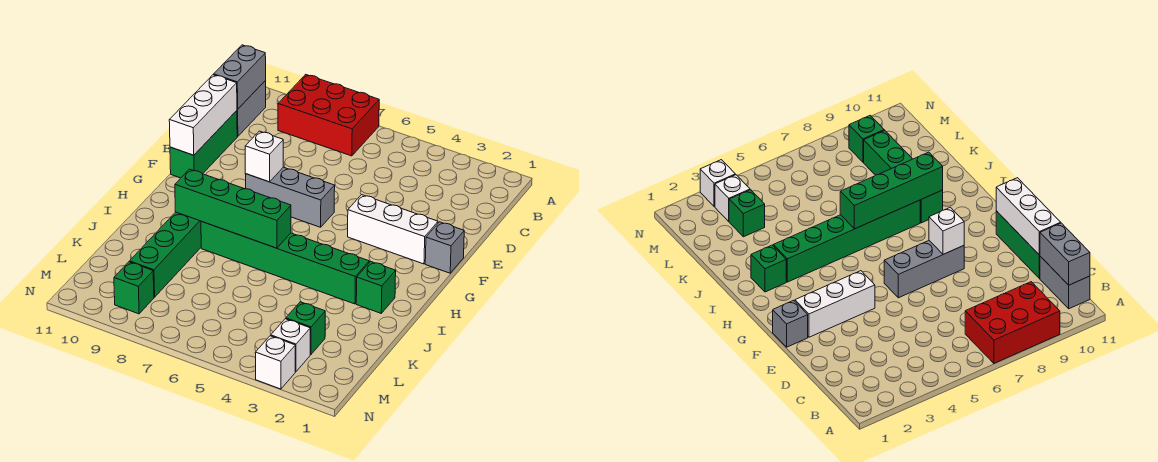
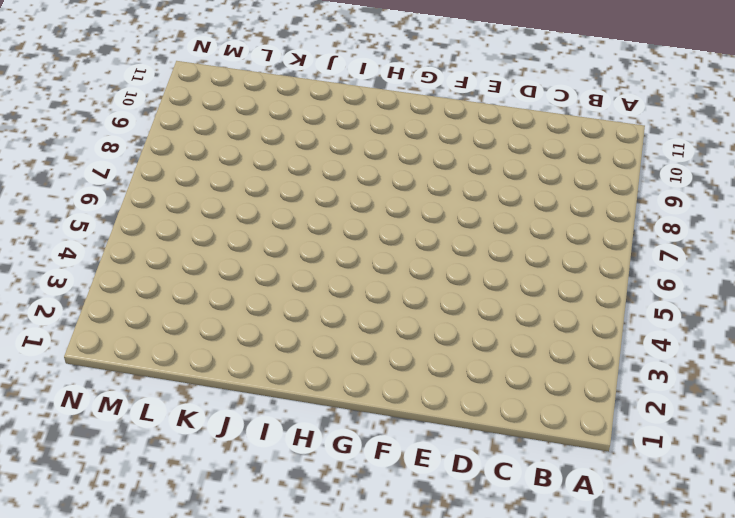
none -> red brick A7:B9 level 1
none -> grey brick B11:C11 level 1
none -> green brick D11:F11 level 1

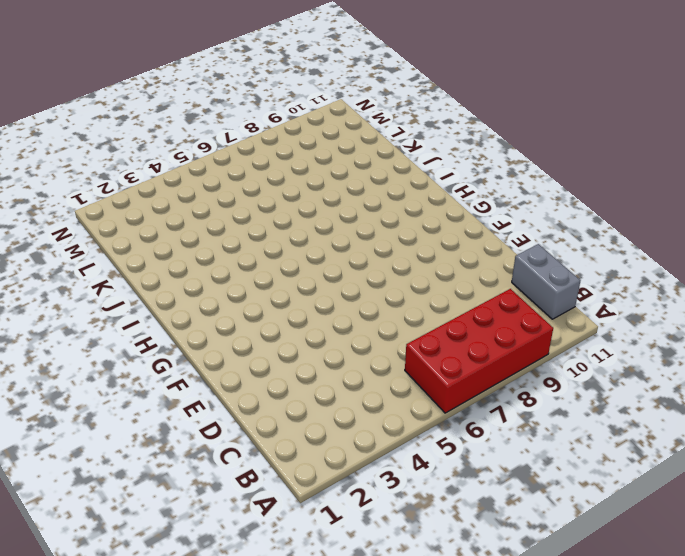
red brick A6:B9 level 1 -> red brick A7:B9 level 1
none -> green brick D11:F11 level 1
none -> grey brick F1 level 1
none -> white brick F2:F4 level 1

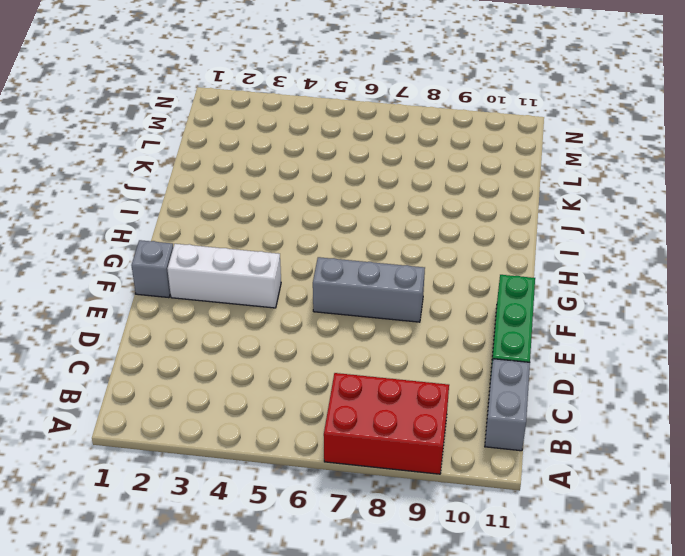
none -> green brick I2 level 1
none -> green brick I3:I8 level 1
none -> green brick I9:L9 level 1

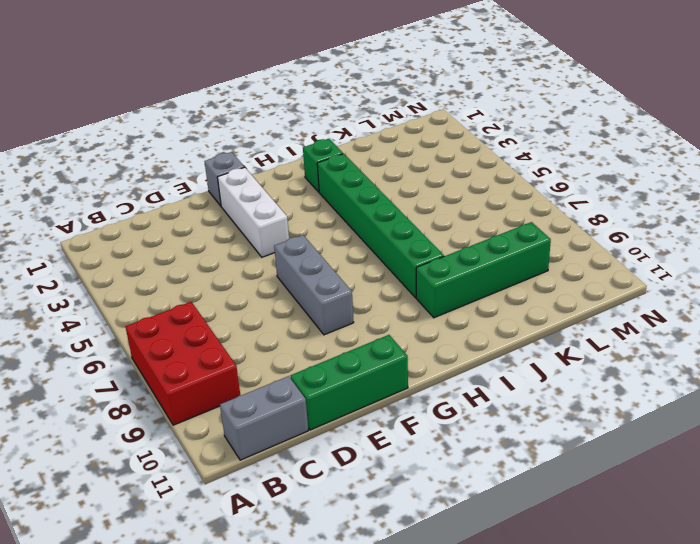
none -> green brick L3 level 1
none -> white brick M3 level 1
none -> green brick M9 level 1

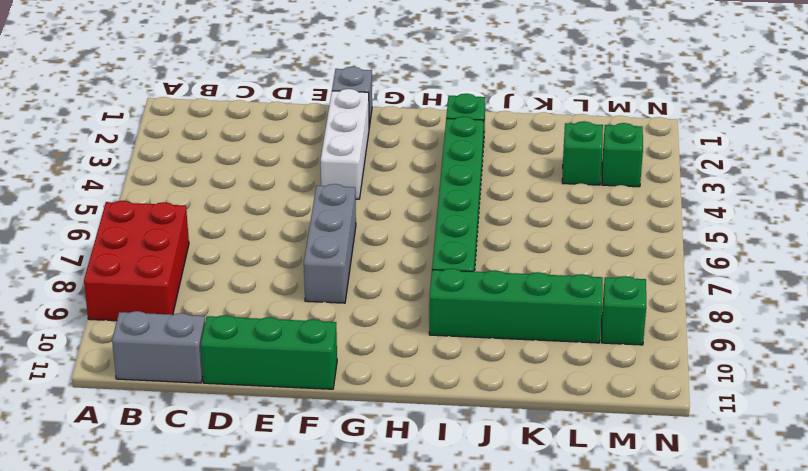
green brick M3 level 1 -> white brick M3 level 1
none -> white brick N3 level 1
none -> grey brick B11:C11 level 2
none -> white brick D11:F11 level 2

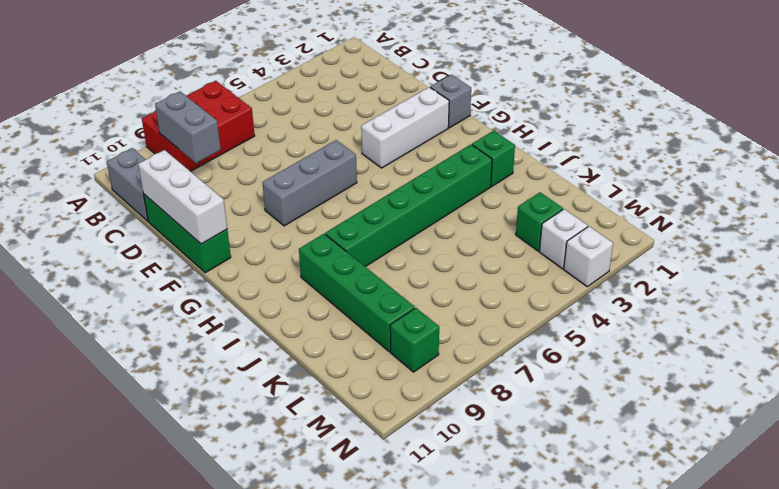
grey brick B9:C9 level 2 -> grey brick B11:C11 level 2
none -> white brick F8 level 2
none -> green brick I6:I9 level 2

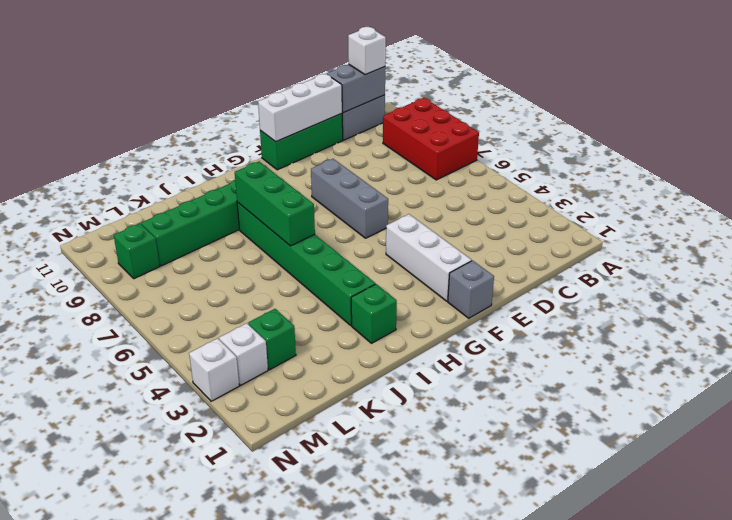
white brick B11 level 3 -> white brick F8 level 2
green brick I6:I8 level 2 -> green brick I6:I9 level 2

